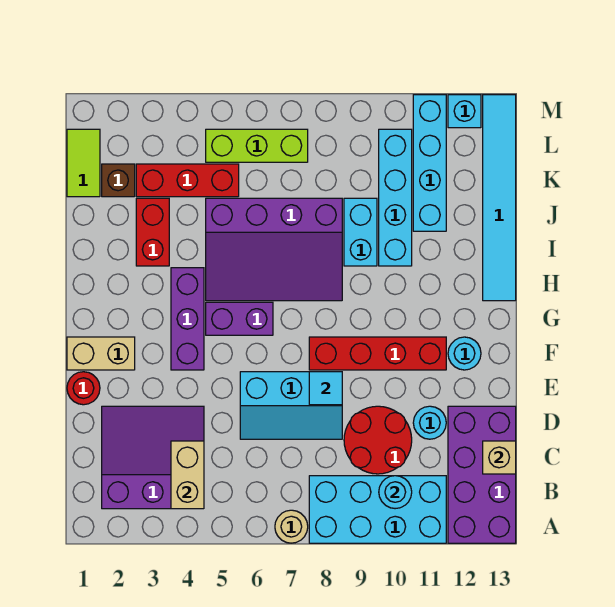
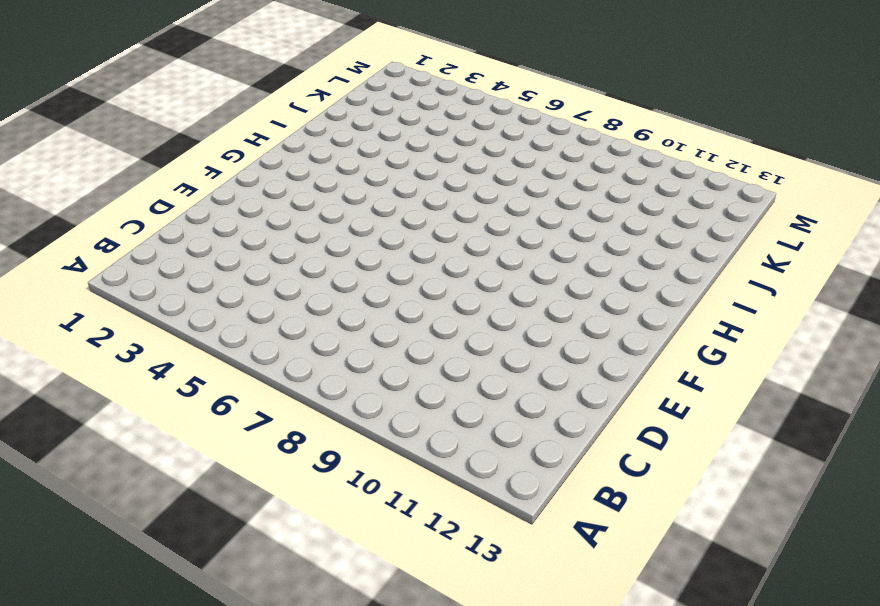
none -> tan round brick A7 level 1
none -> cyan brick A8:B11 level 1
none -> purple brick A12:D13 level 1

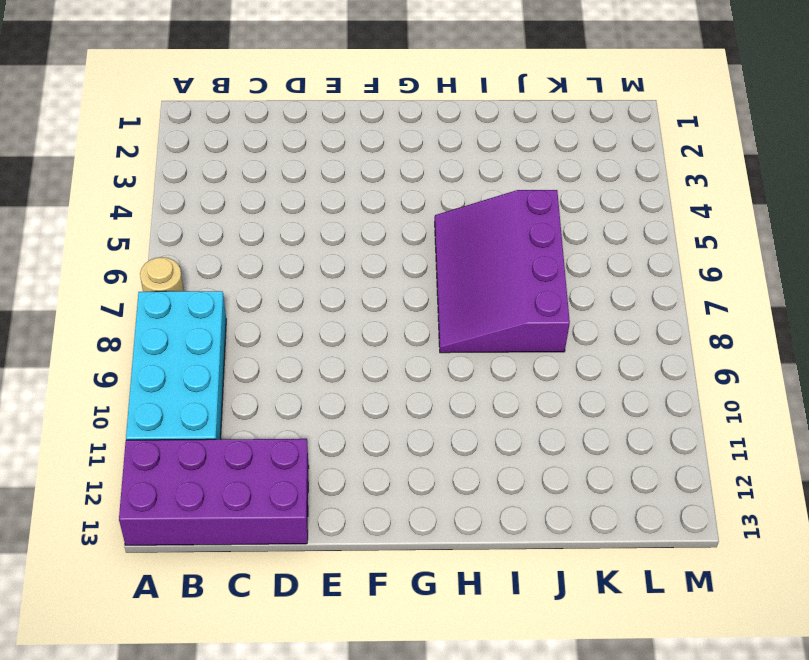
none -> purple slope B2:D4 level 1 top B
none -> red round brick C9:D10 level 1
none -> cyan slope D6:E8 level 1 top E

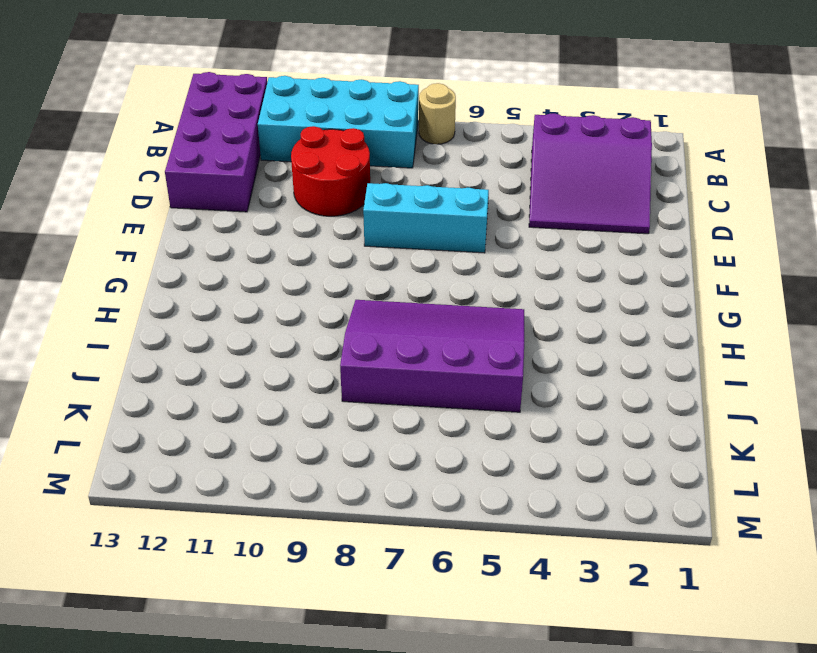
none -> cyan round brick D11 level 1
none -> red round brick E1 level 1
none -> tan brick F1:F2 level 1

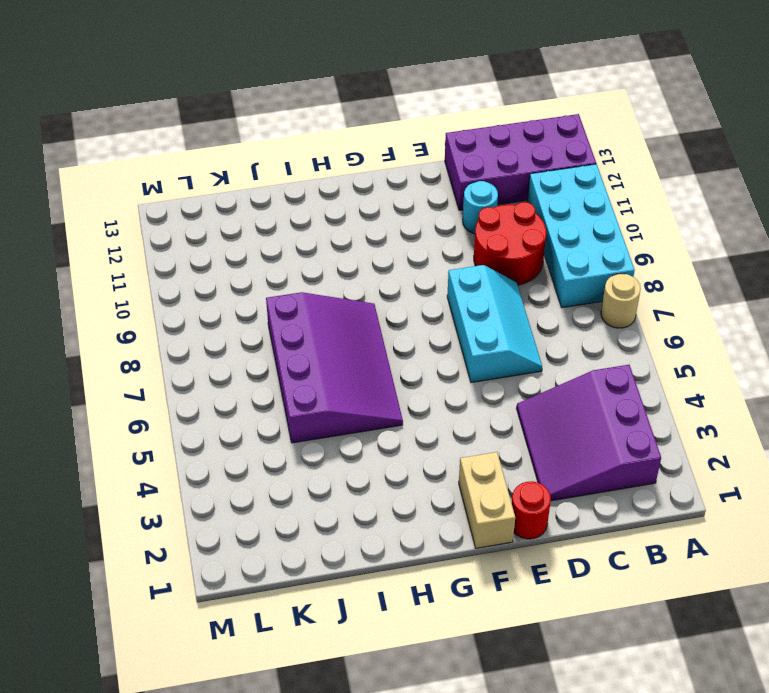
none -> purple brick F4:H4 level 1
none -> red brick F8:F11 level 1
none -> cyan round brick F12 level 1

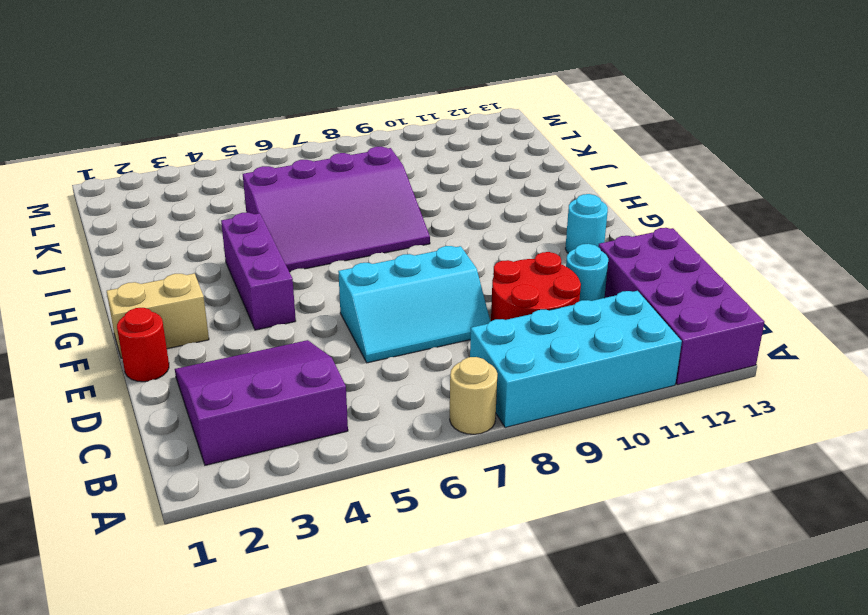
none -> red brick F8:F11 level 1
none -> purple brick G5:G6 level 1
none -> cyan tile H13:M13 level 1

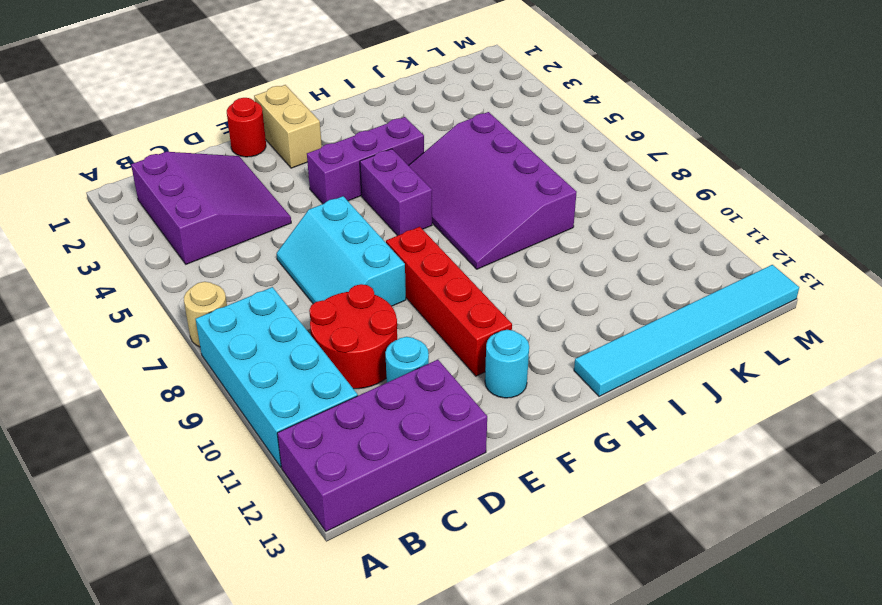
none -> red brick I3:J3 level 1
none -> cyan brick I9:J9 level 1
none -> cyan brick I10:L10 level 1

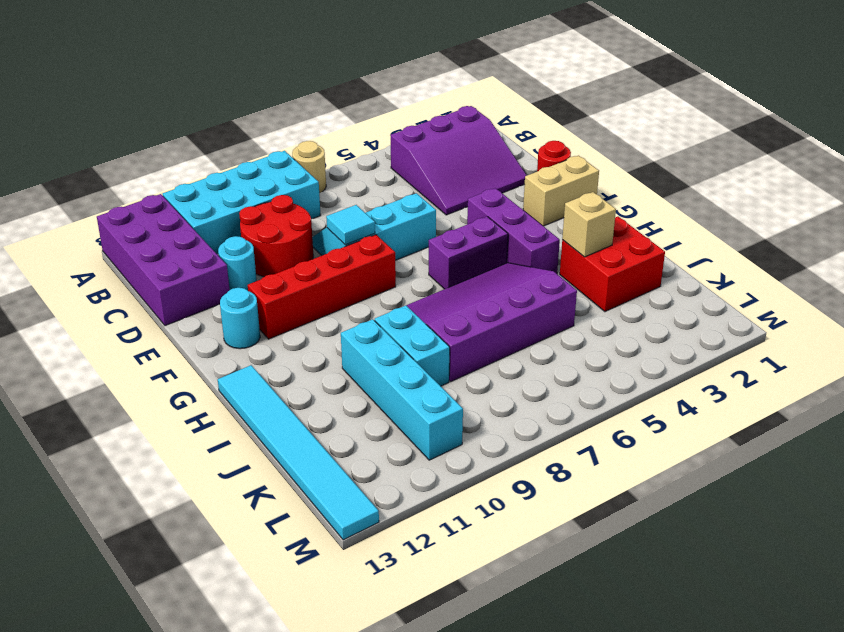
red brick I2:J3 level 1 -> red brick I3:J3 level 1
tan brick I3 level 2 -> tan brick C13 level 2
none -> cyan brick J11:M11 level 1
none -> lime tile K1:L1 level 1
none -> brown brick K2 level 1

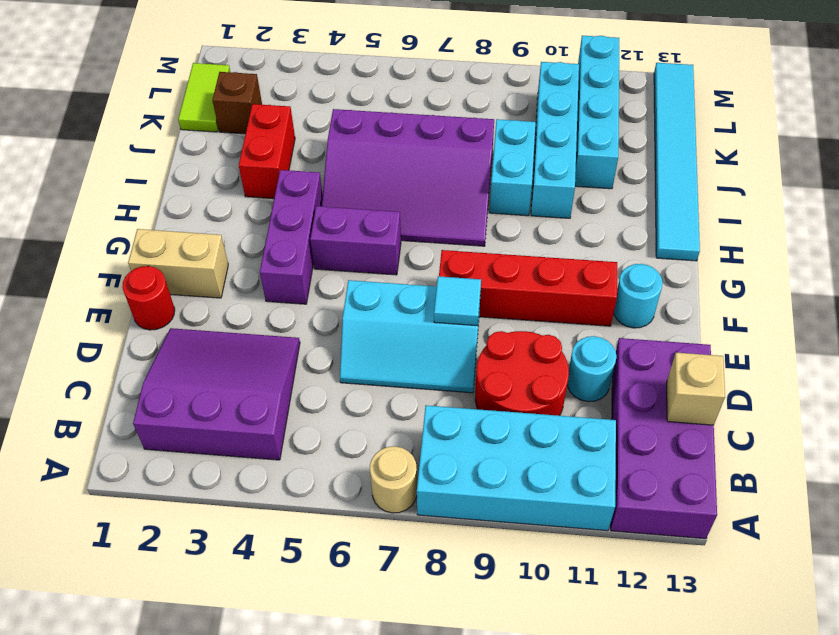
none -> red brick K3:K5 level 1
none -> lime brick L5:L7 level 1
none -> cyan brick M12 level 1

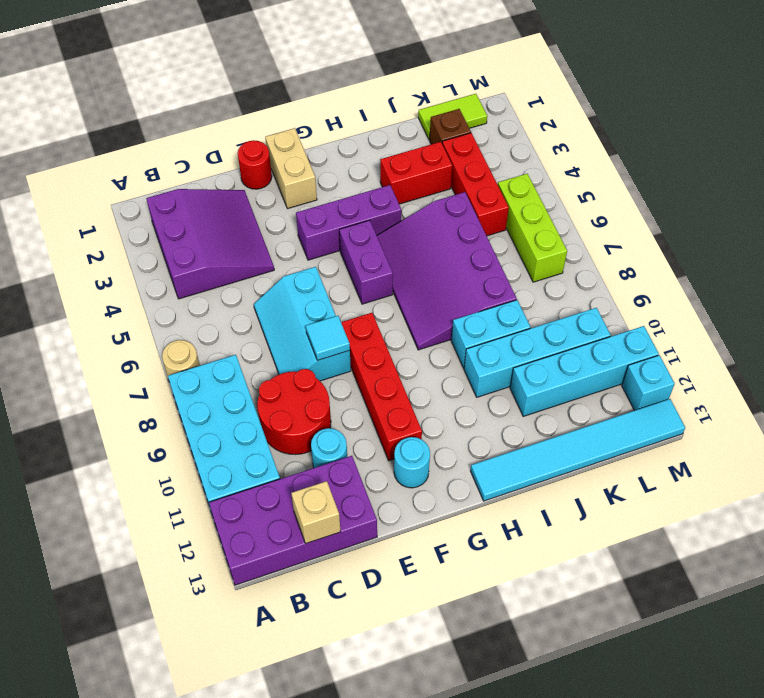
none -> tan brick B4:C4 level 2
none -> cyan round brick B10 level 2

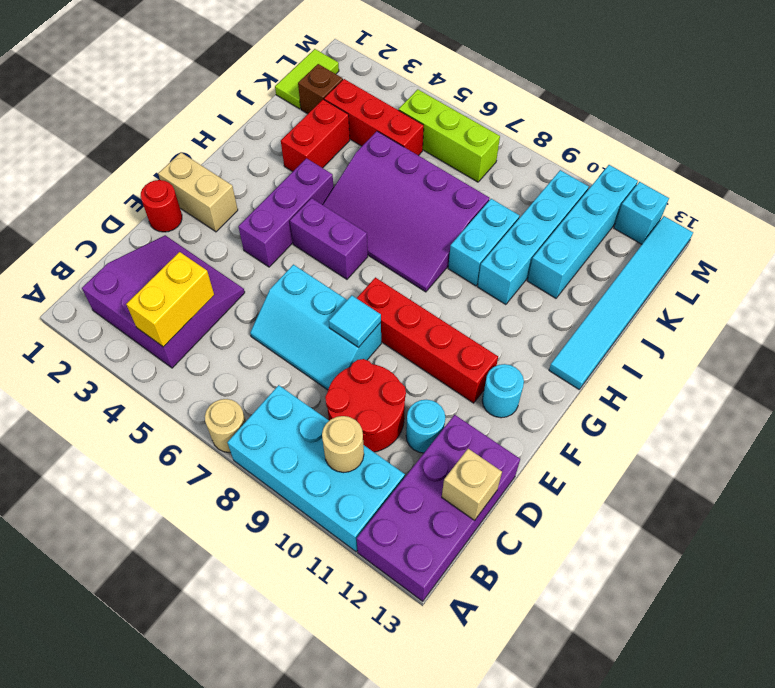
yellow brick B4:C4 level 2 -> tan brick B4:C4 level 2
tan round brick B10 level 2 -> cyan round brick B10 level 2

